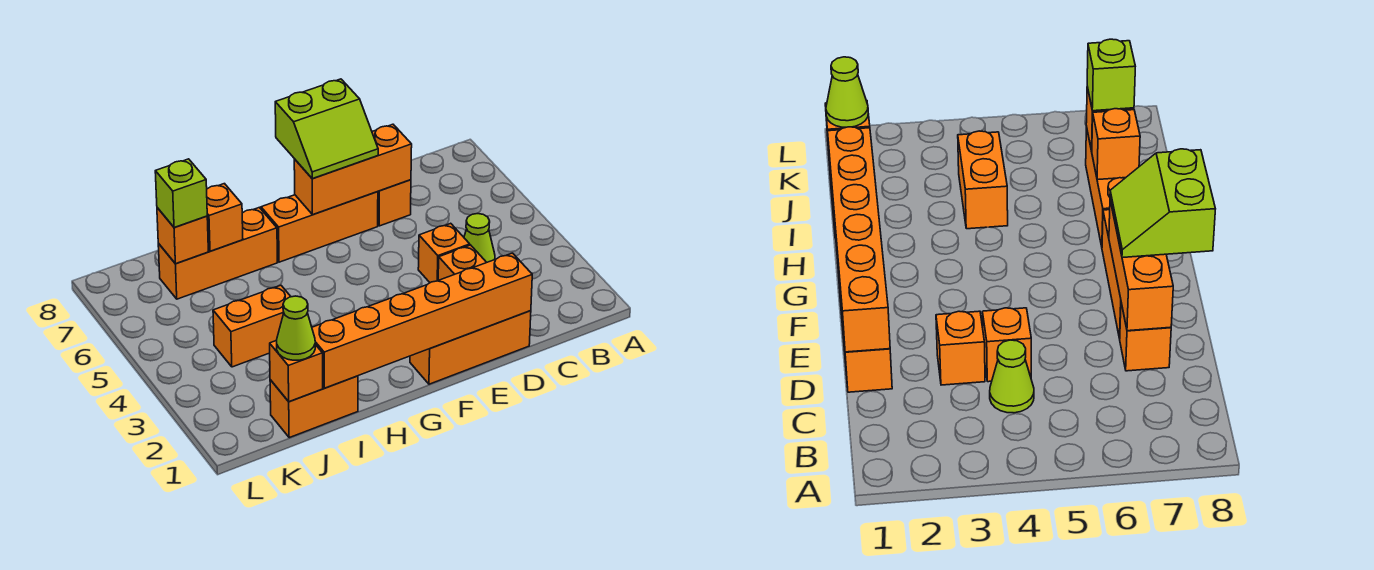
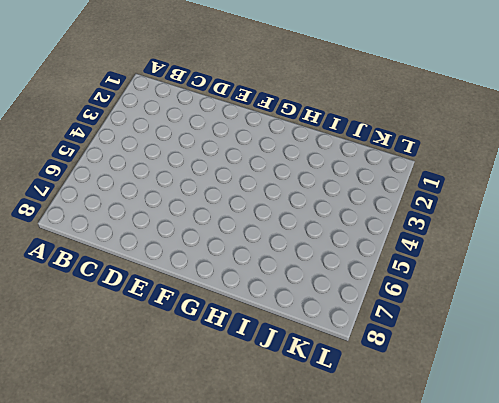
none -> lime cone C4 level 1
none -> orange brick D1:F1 level 1
none -> orange brick D3 level 1

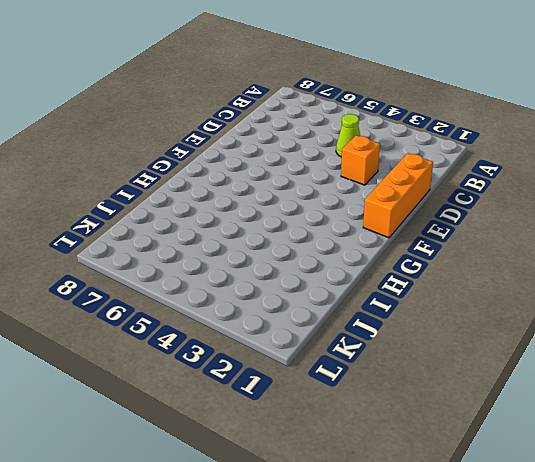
none -> orange brick D4 level 1
none -> orange brick D7 level 1
none -> orange brick E7:G7 level 1

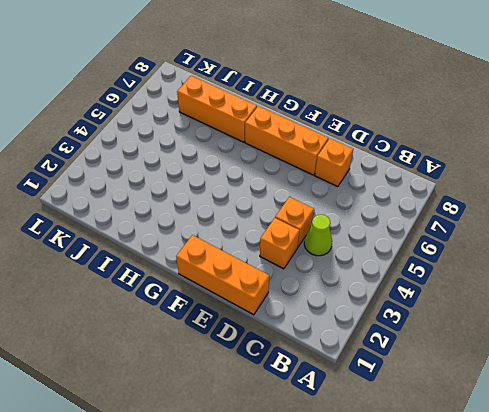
none -> orange brick I1:J1 level 1
none -> orange brick I4:J4 level 1
none -> orange brick D1:I1 level 2

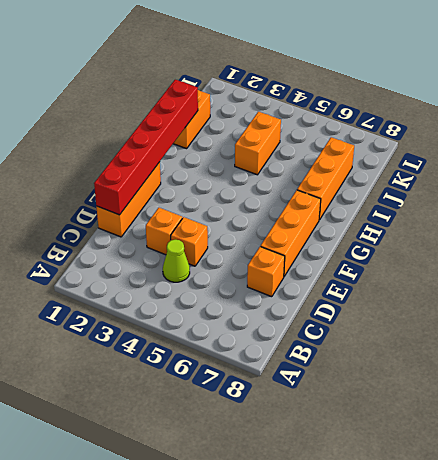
red brick D1:I1 level 2 -> orange brick D1:I1 level 2
none -> orange brick D7:F7 level 2
none -> orange brick I7 level 2
none -> orange brick J1 level 2

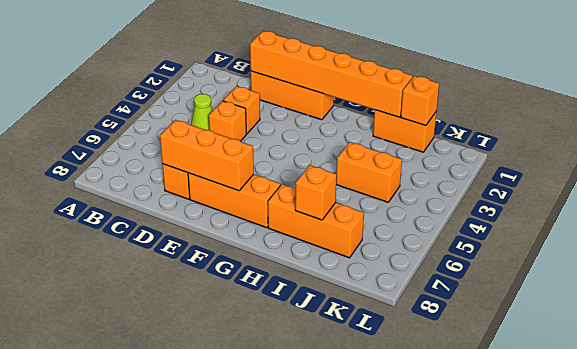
none -> orange brick J7 level 2
none -> lime slope E7:F8 level 3 top 8
none -> lime cone J1 level 3

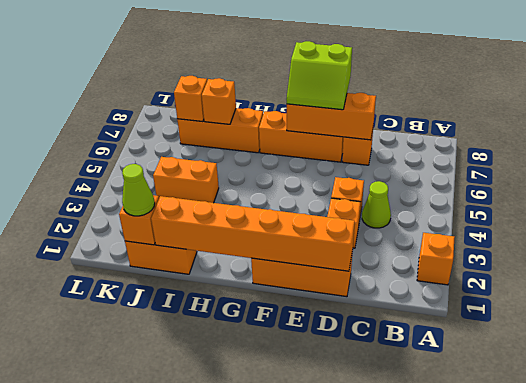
orange brick A2 level 1 -> none
none -> lime brick J7 level 3

